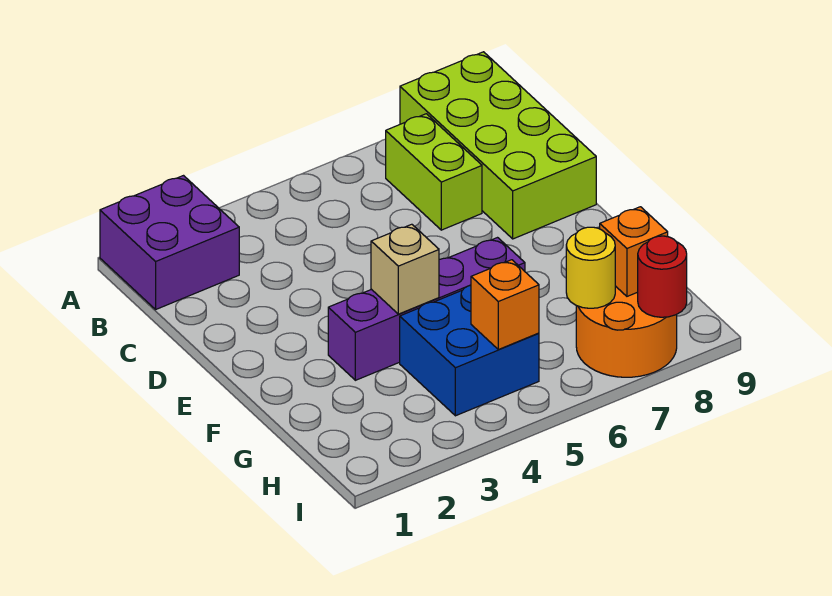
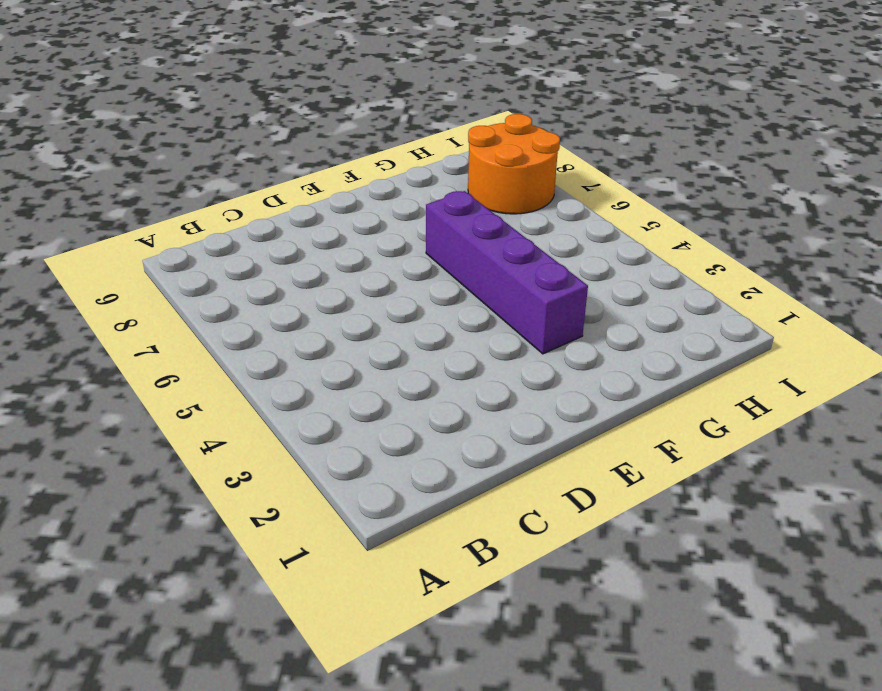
none -> purple brick A1:B2 level 1
none -> lime brick A8:D9 level 1

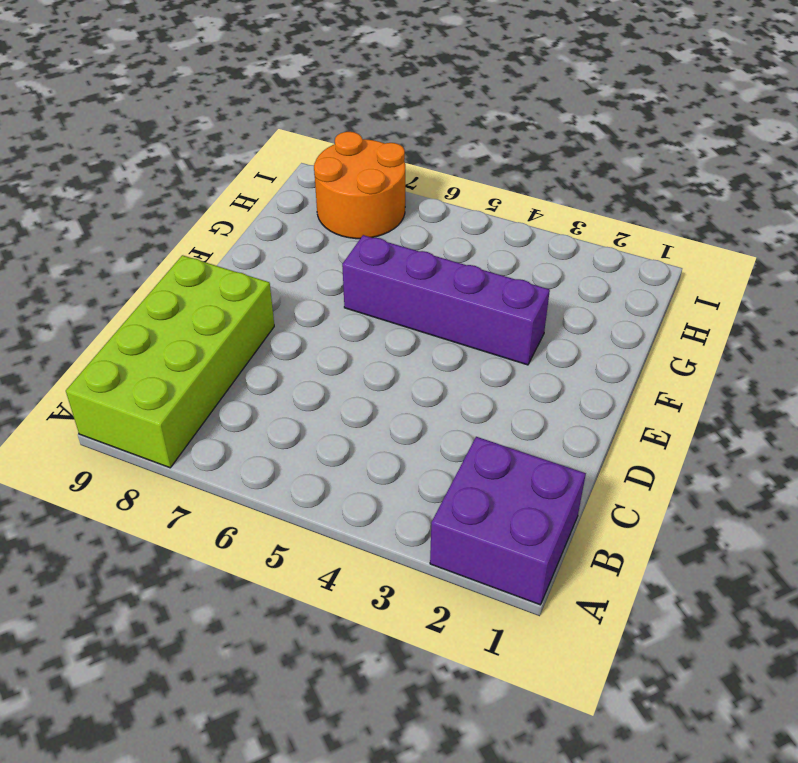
none -> lime brick B7:C7 level 1
none -> blue brick G4:H5 level 1

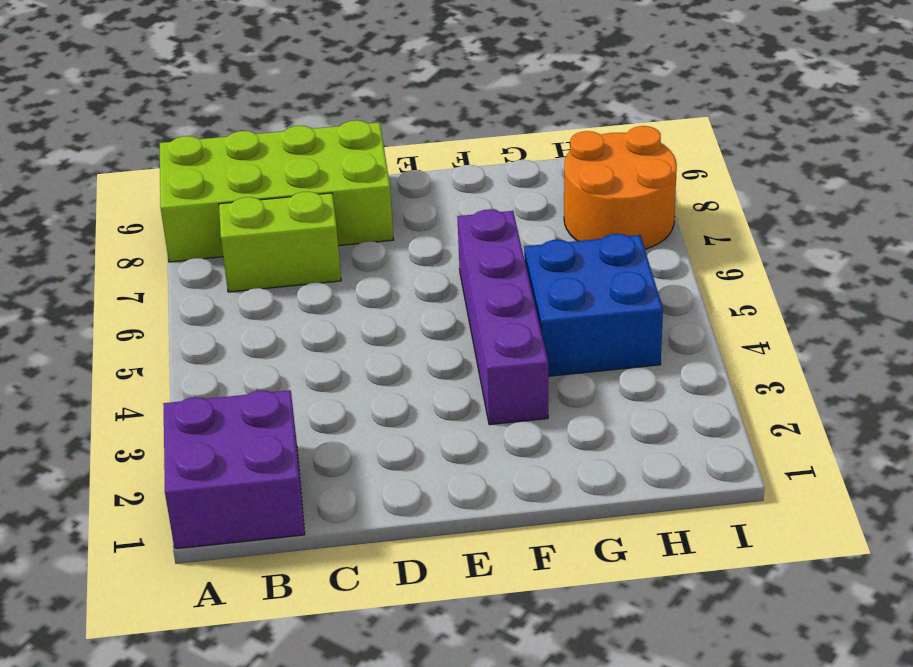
none -> tan brick F4 level 2
none -> orange brick H5 level 2

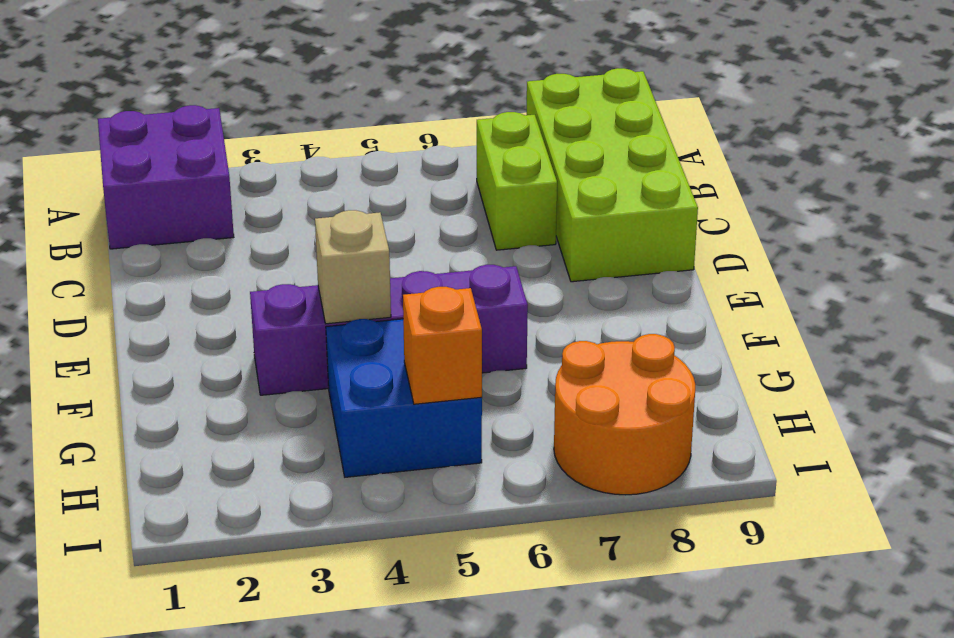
none -> yellow round brick H7 level 2
none -> orange brick H8 level 2

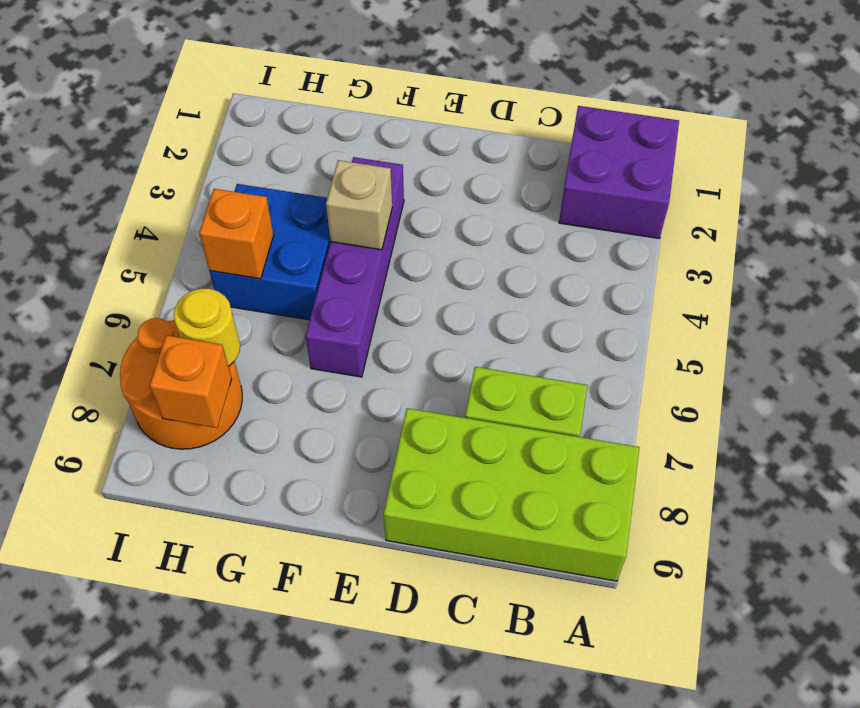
none -> red round brick I8 level 2

